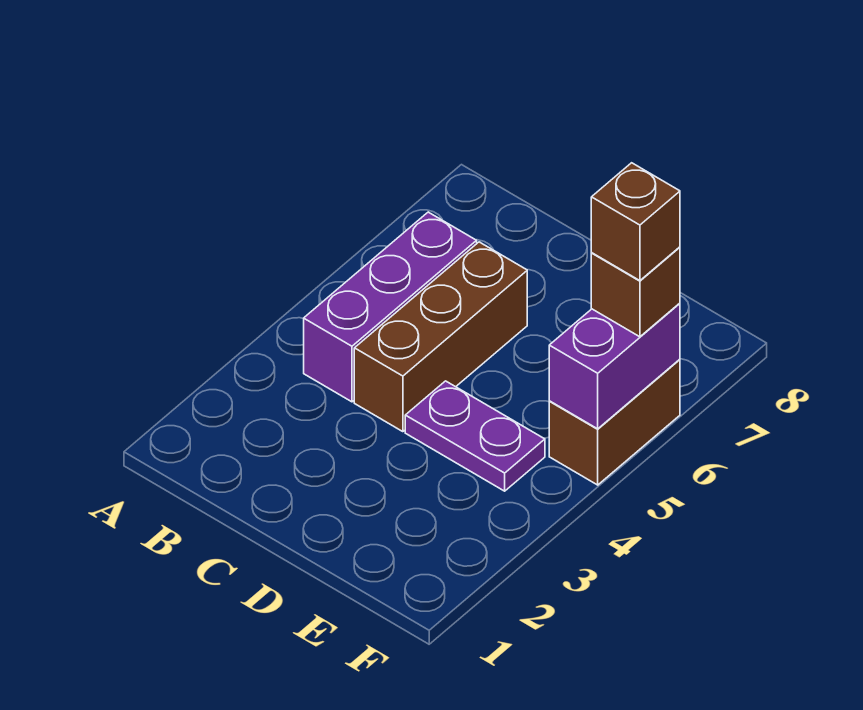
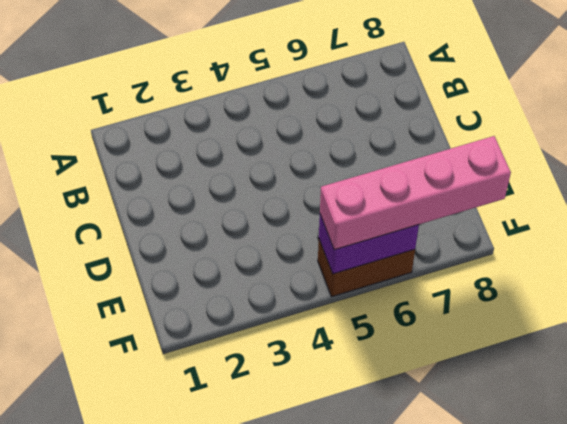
pink brick F5:F8 level 3 -> brown brick F6 level 3
none -> purple brick B4:B6 level 1
none -> brown brick C4:C6 level 1

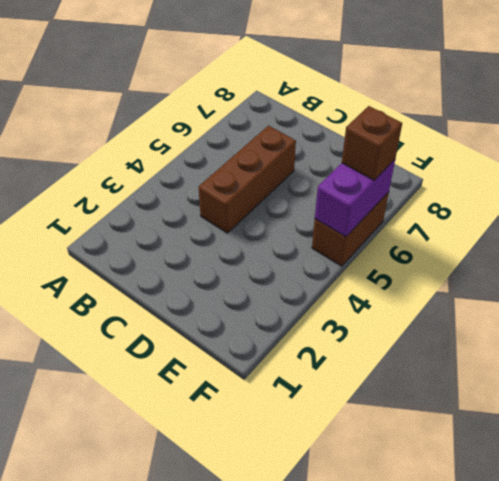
none -> purple brick B4:B6 level 1
none -> purple plate D4:E4 level 1

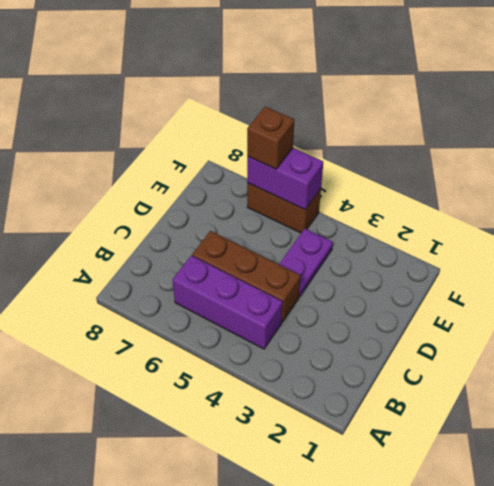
none -> brown brick F6 level 4

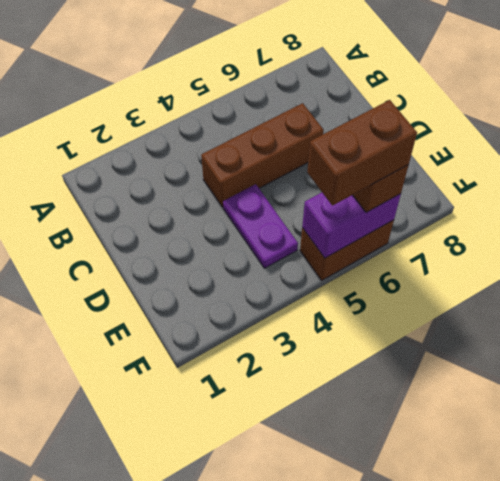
brown brick F5:F6 level 4 -> brown brick F6 level 4
none -> purple brick B4:B6 level 1

